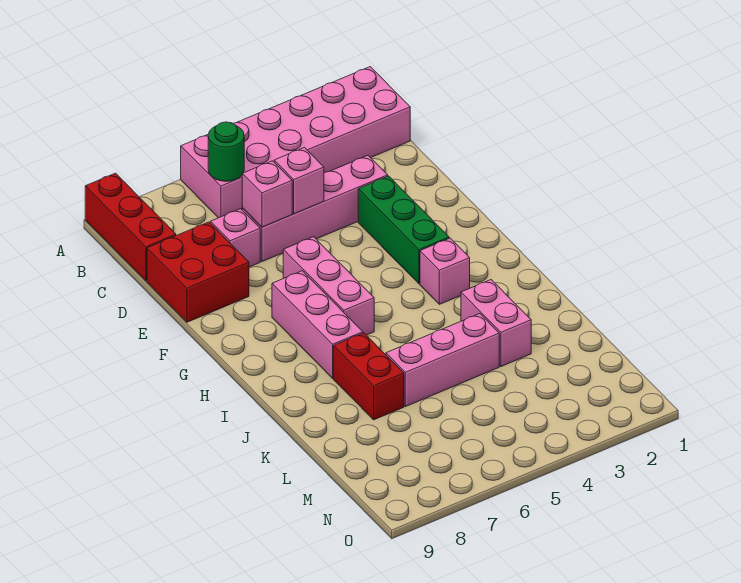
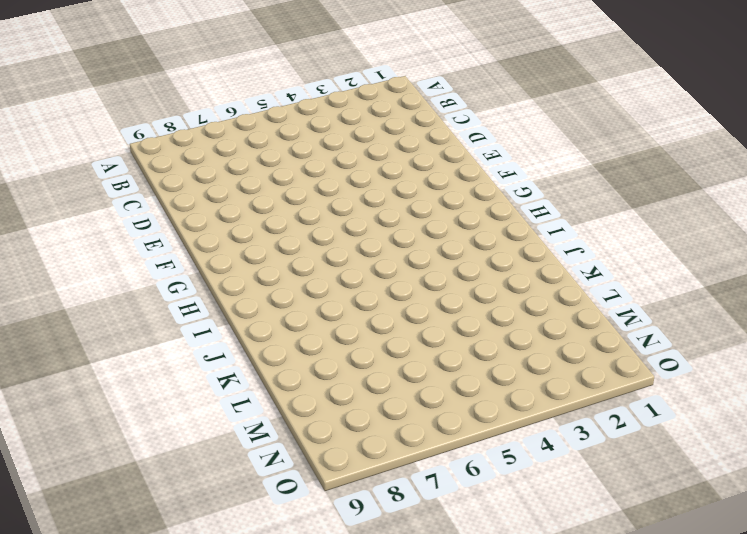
none -> pink brick A1:B6 level 1
none -> red brick A9:C9 level 1
none -> pink brick D3:D6 level 1

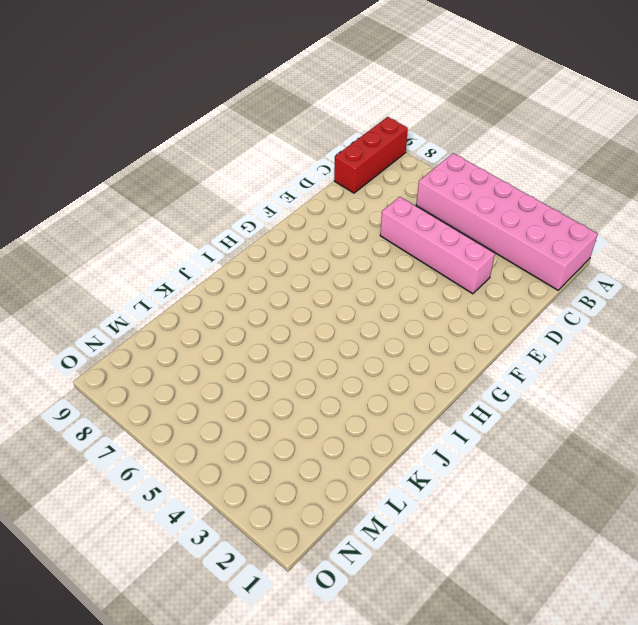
none -> pink brick D7 level 1
none -> red brick D8:E9 level 1
none -> green brick E3:G3 level 1

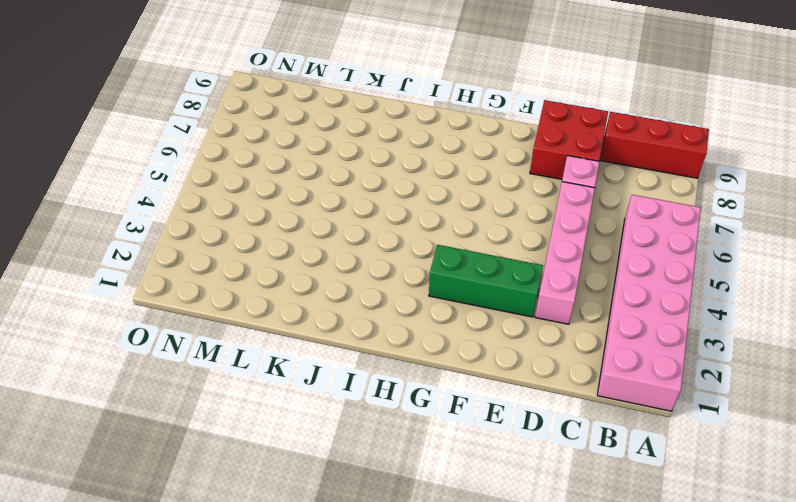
none -> pink brick F6:H6 level 1
none -> pink brick G7:I7 level 1
none -> pink brick H3 level 1

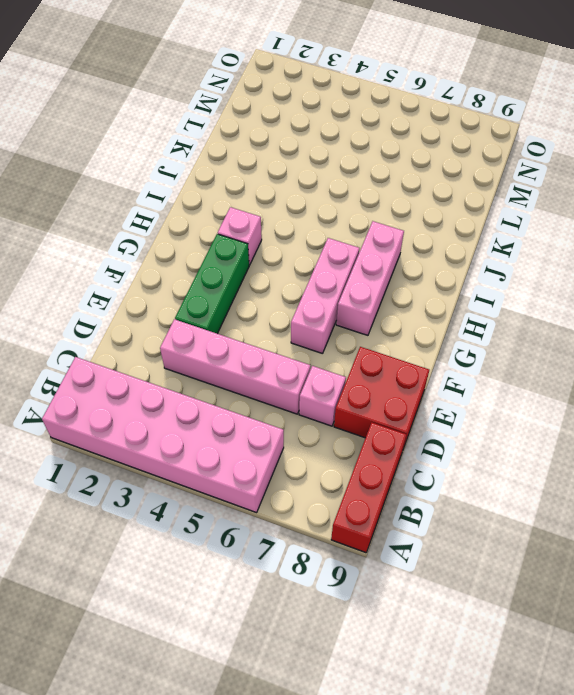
none -> pink brick J3:K3 level 1
none -> red brick J7:K7 level 1
none -> pink brick K4:K6 level 1

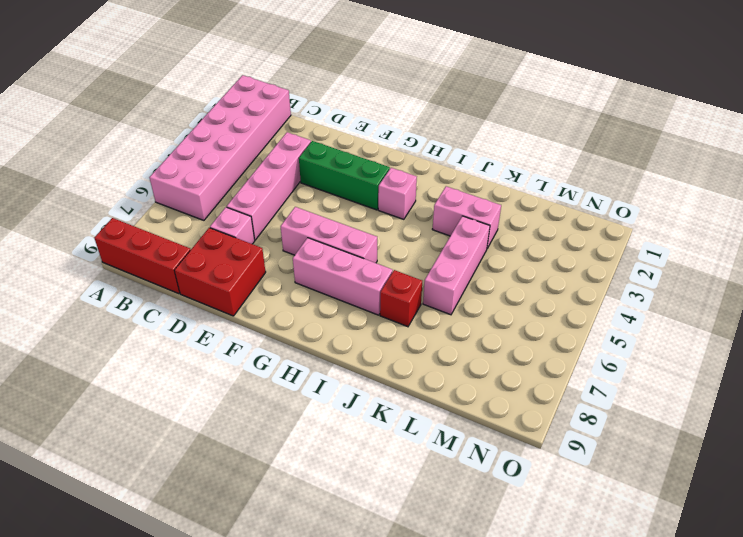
red brick J7 level 1 -> red brick J7:K7 level 1
none -> green round brick B6 level 2
none -> pink brick D5 level 2
none -> pink brick D6 level 2

